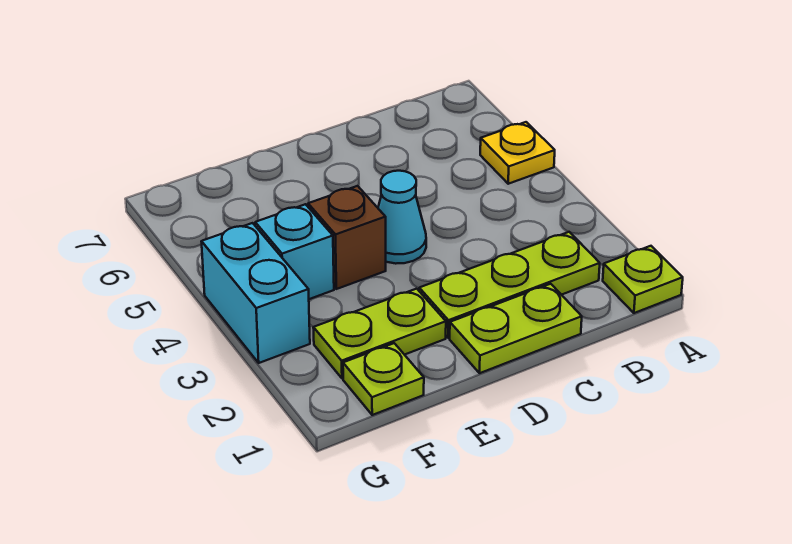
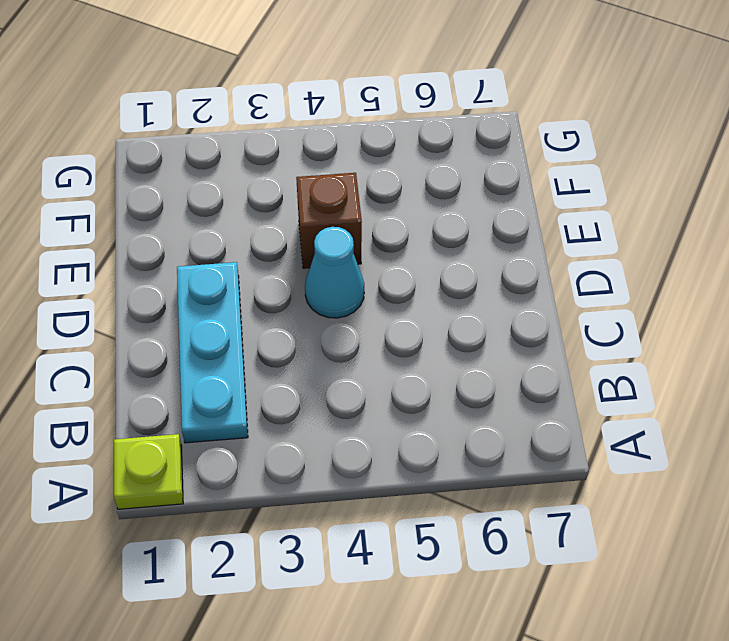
cyan plate B2:D2 level 1 -> lime plate B2:D2 level 1
none -> yellow plate A5 level 1
none -> lime plate C1:D1 level 1

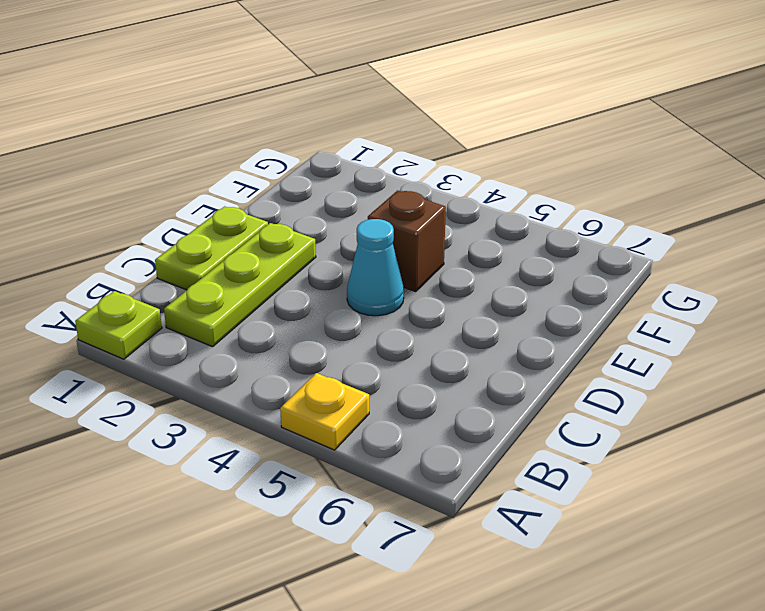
none -> lime plate E2:F2 level 1
none -> lime plate F1 level 1

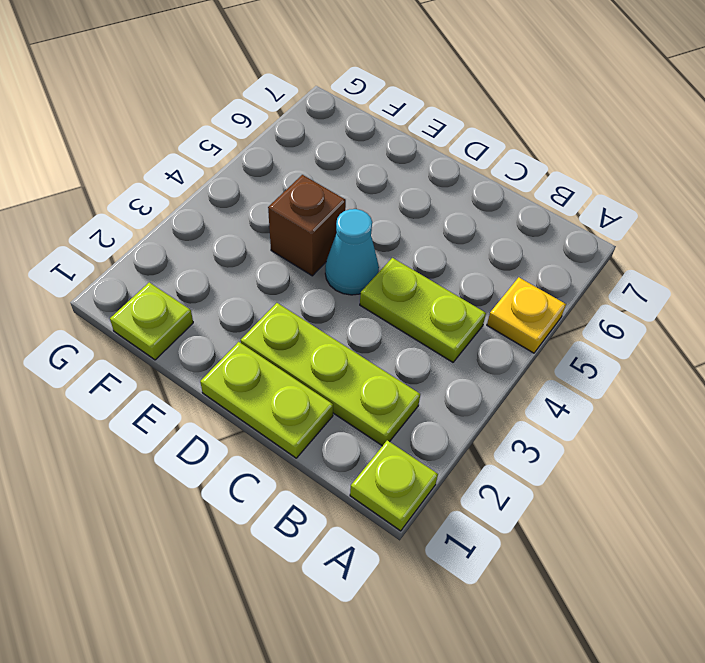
lime plate B4:C4 level 1 -> lime plate E2:F2 level 1
none -> cyan brick F4 level 1
none -> cyan brick G3:G4 level 1

